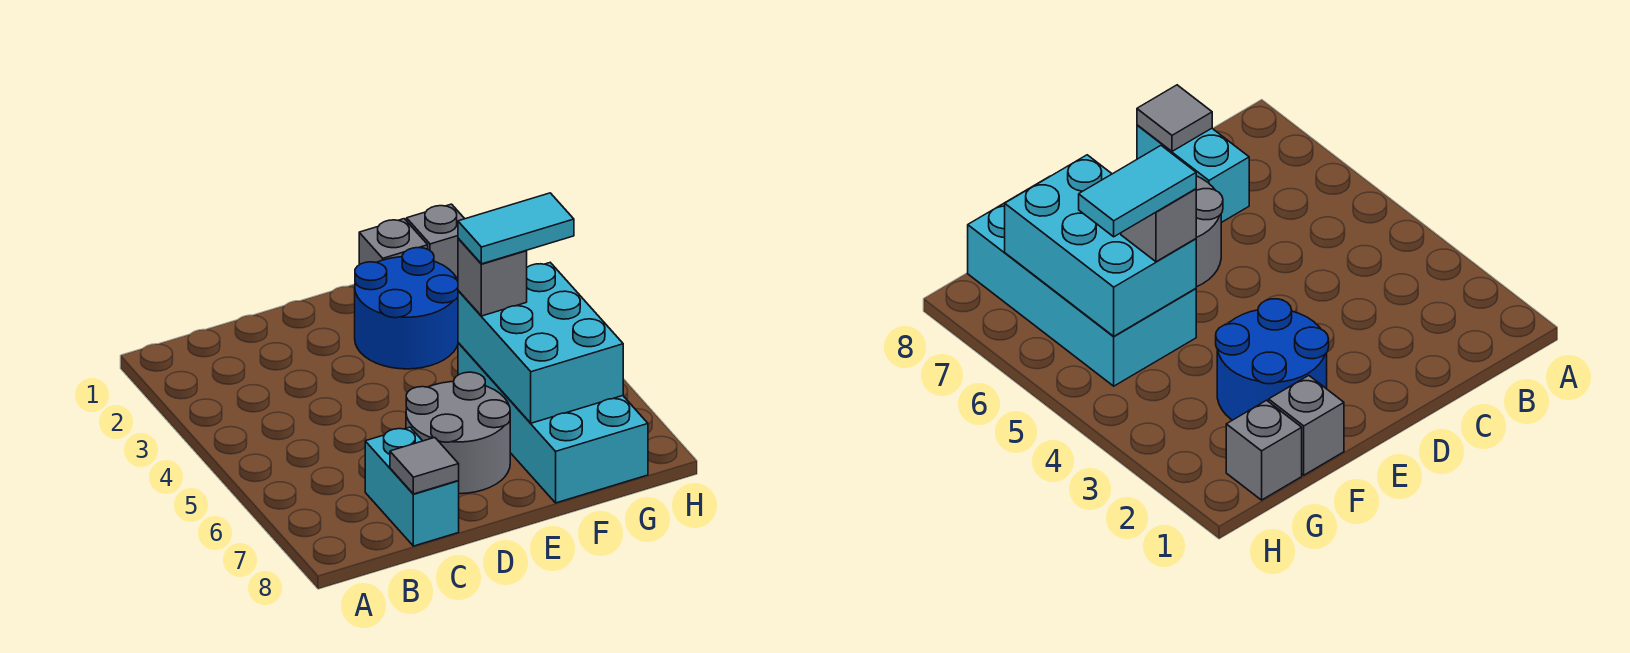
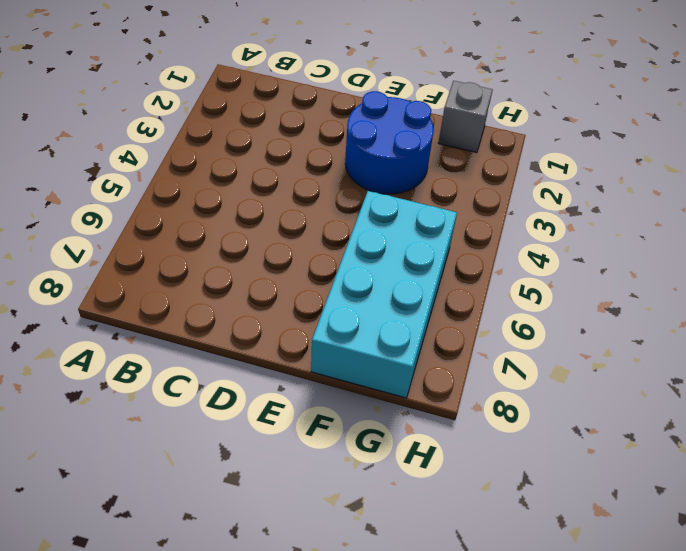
none -> cyan brick C7:C8 level 1
none -> grey round brick D6:E7 level 1

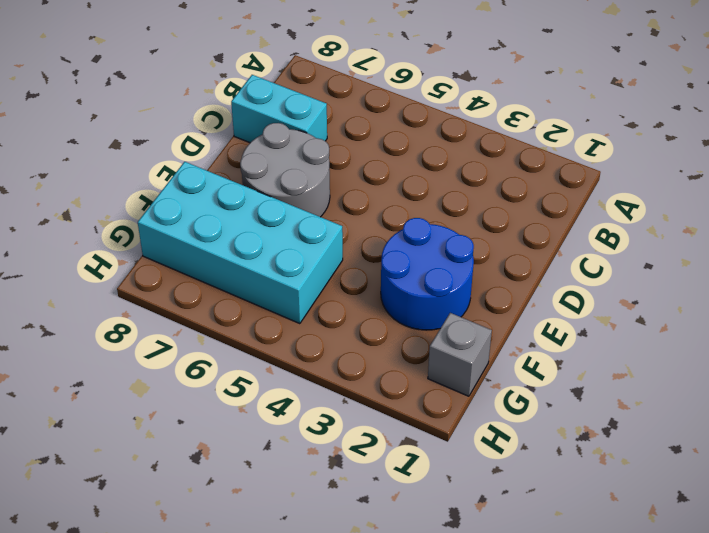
none -> grey brick F1 level 1
none -> grey tile C8 level 2

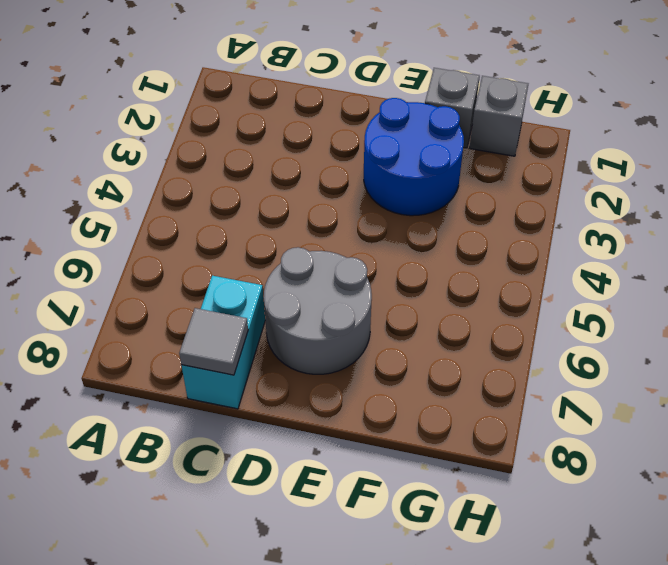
none -> cyan brick F5:G8 level 1
none -> cyan brick F5:G7 level 2

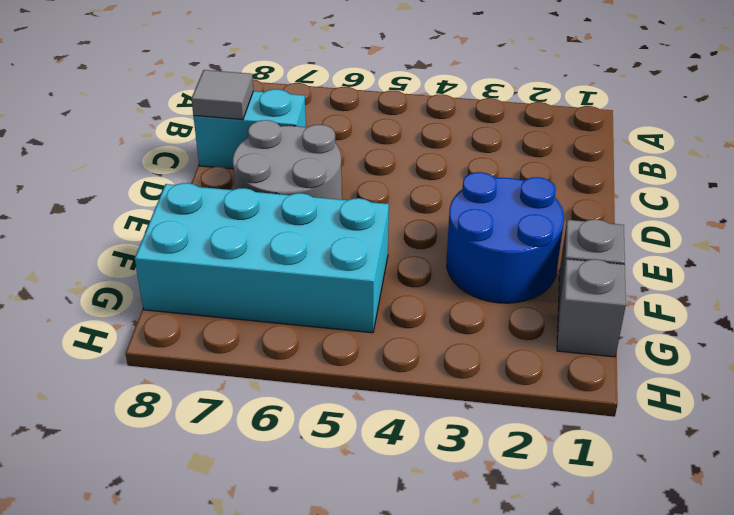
none -> cyan brick F5:G7 level 2
none -> grey brick F5 level 3

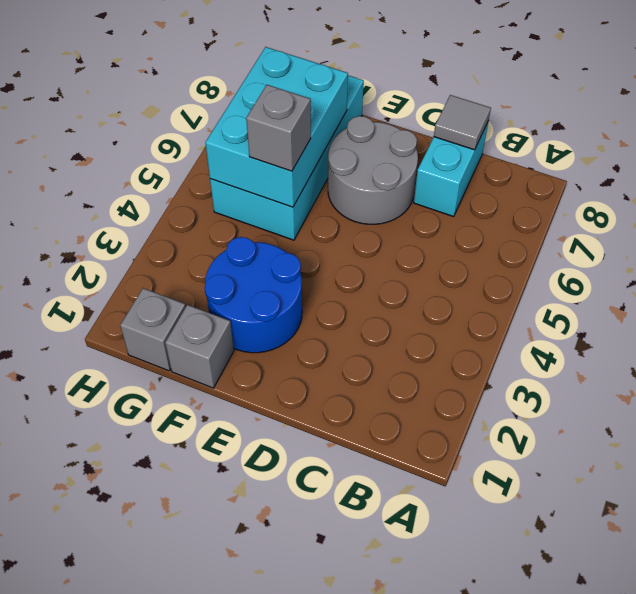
none -> cyan tile F5:G5 level 4

